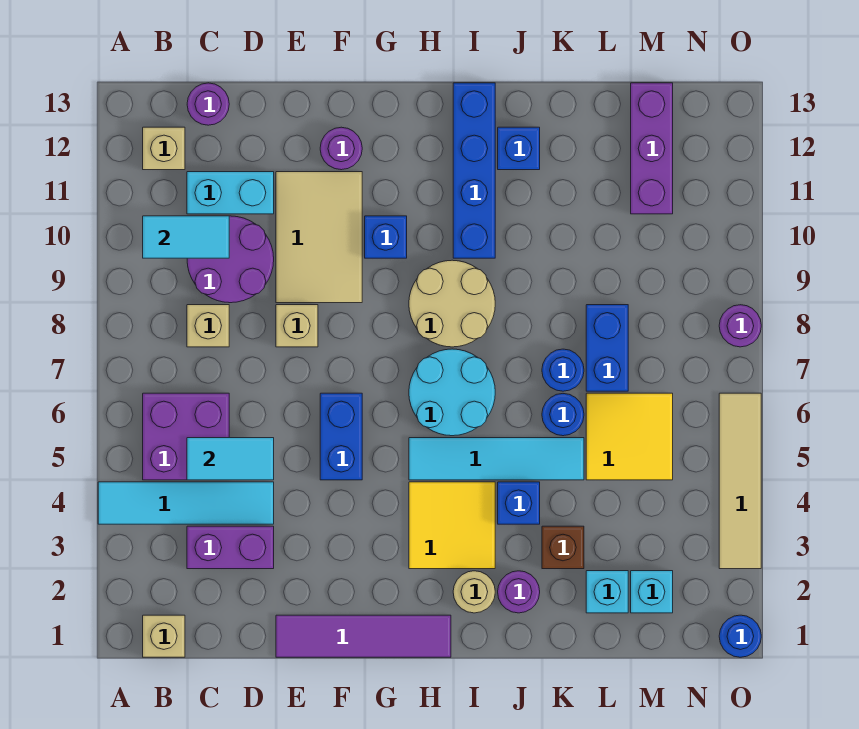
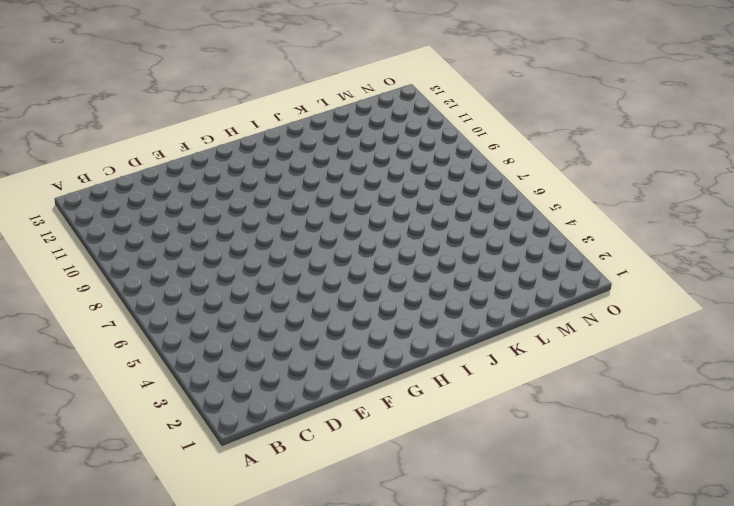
none -> cyan tile A4:D4 level 1
none -> tan brick B1 level 1
none -> purple brick B5:C6 level 1
none -> tan brick B12 level 1

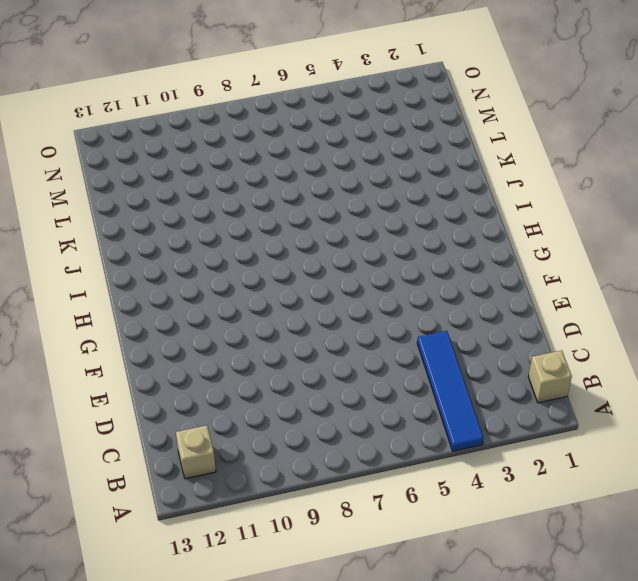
blue tile A4:D4 level 1 -> cyan tile A4:D4 level 1
none -> purple brick B5:C6 level 1
none -> purple brick C3:D3 level 1
none -> tan brick C8 level 1
none -> purple round brick C9:D10 level 1

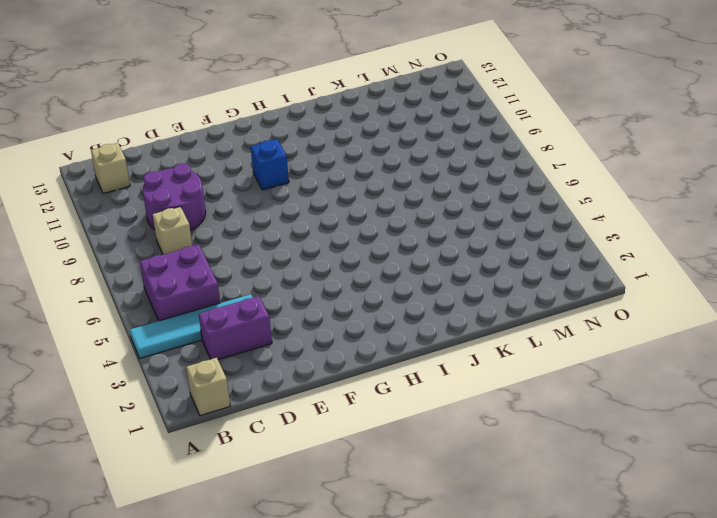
none -> cyan brick C11:D11 level 1
none -> purple round brick C13 level 1
none -> purple tile E1:H1 level 1
none -> tan brick E8 level 1

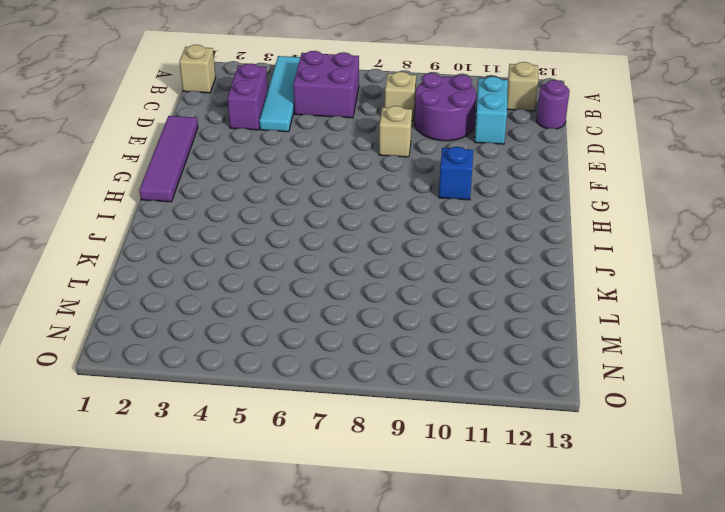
none -> tan tile E9:F11 level 1
none -> blue brick F5:F6 level 1
none -> purple round brick F12 level 1
none -> yellow tile H3:I4 level 1

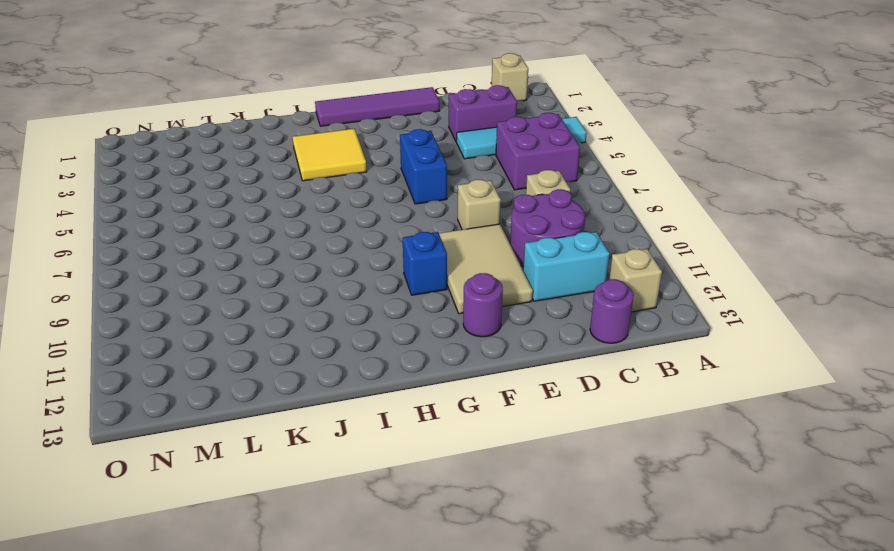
none -> cyan tile H5:K5 level 1
none -> cyan round brick H6:I7 level 1
none -> tan round brick H8:I9 level 1
none -> tan round brick I2 level 1

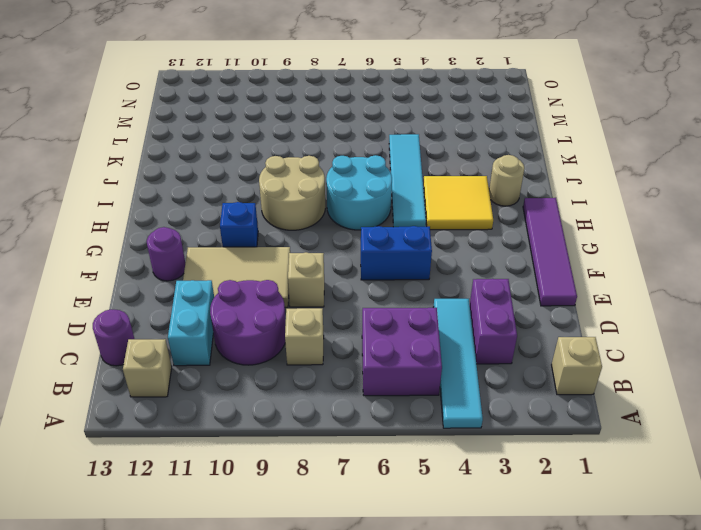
none -> blue brick I10:I13 level 1
none -> purple round brick J2 level 1
none -> blue brick J4 level 1
none -> blue brick J12 level 1

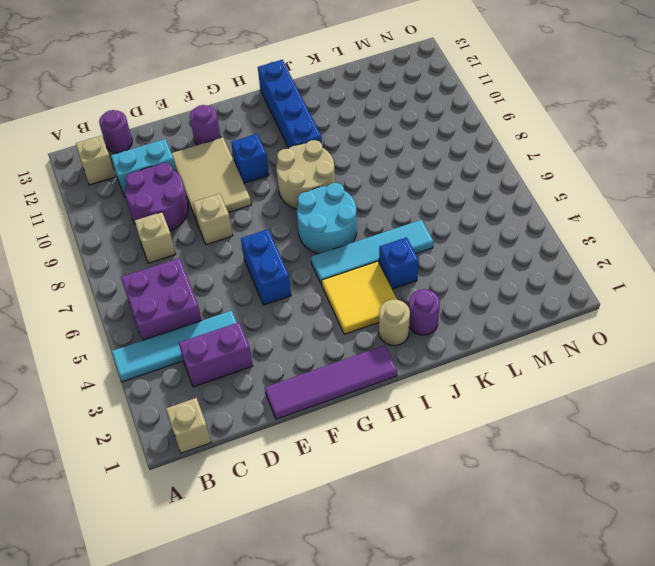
none -> blue brick J12 level 1
none -> brown brick K3 level 1
none -> blue round brick K6 level 1
none -> blue round brick K7 level 1

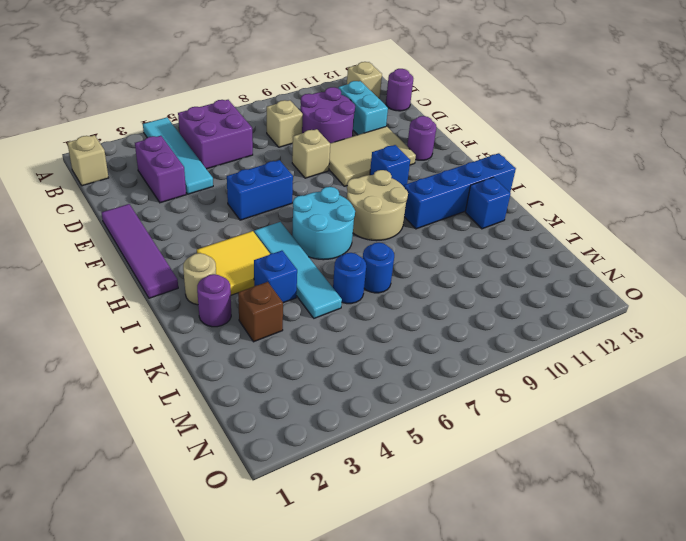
none -> cyan brick L2 level 1
none -> yellow tile L5:M6 level 1
none -> blue brick L7:L8 level 1
none -> cyan brick M2 level 1

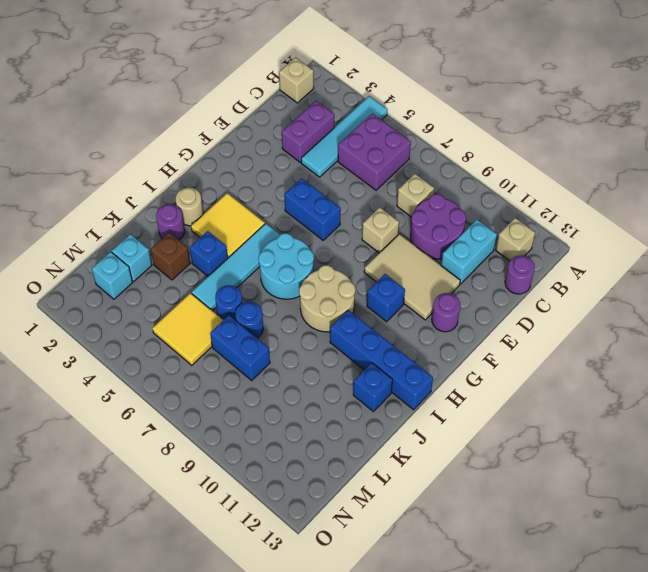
none -> purple tile E1:H1 level 1
none -> purple brick M11:M13 level 1
none -> blue round brick O1 level 1
none -> tan tile O3:O6 level 1

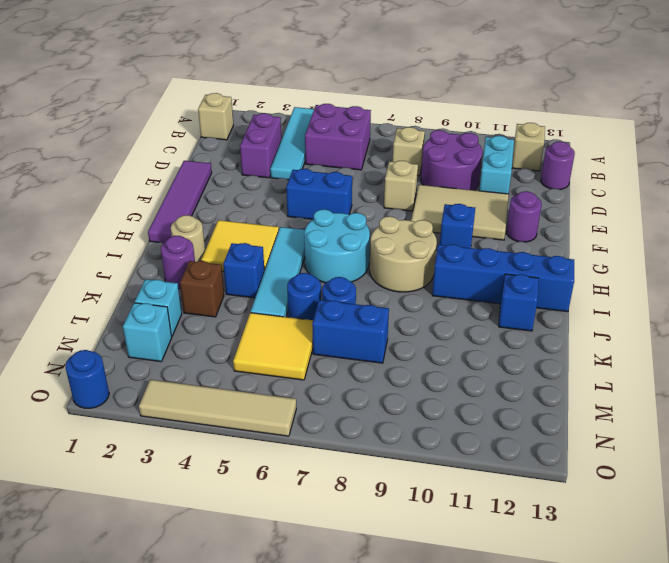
none -> purple brick M11:M13 level 1
none -> purple round brick O8 level 1
none -> cyan tile B10:C10 level 2
none -> cyan tile C5:D5 level 2

